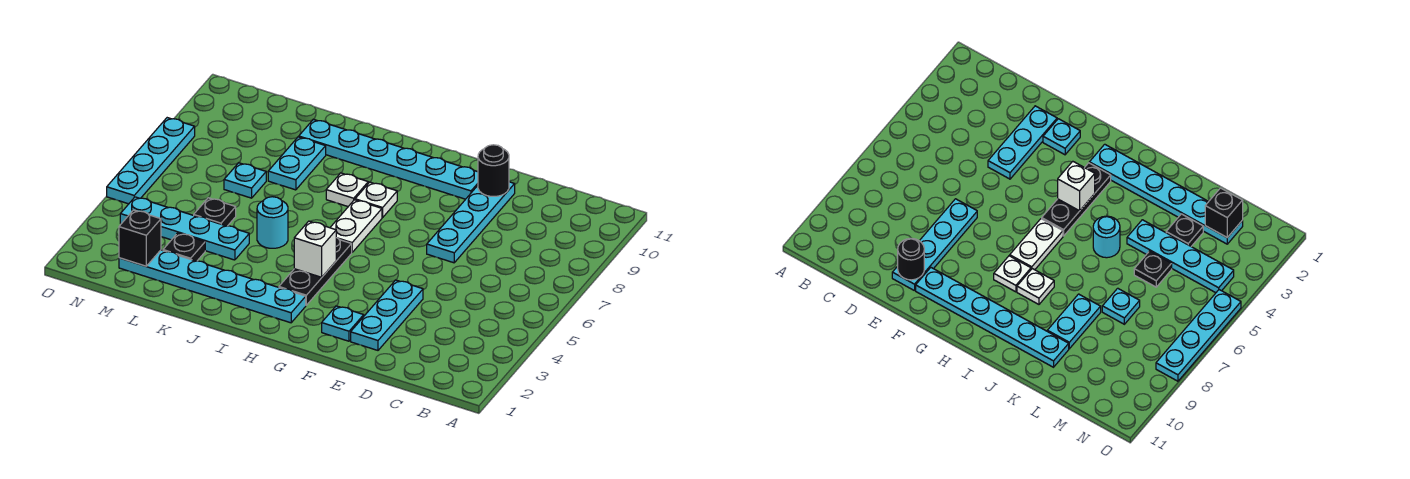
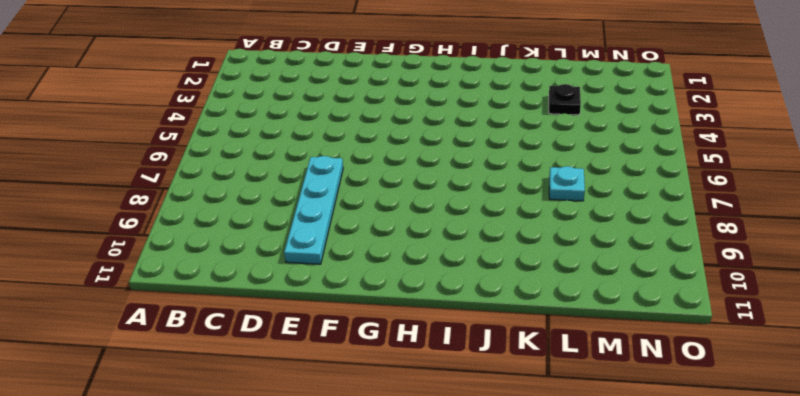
none -> cyan plate E2:E4 level 1
none -> cyan plate F2 level 1
none -> cyan plate F10:K10 level 1

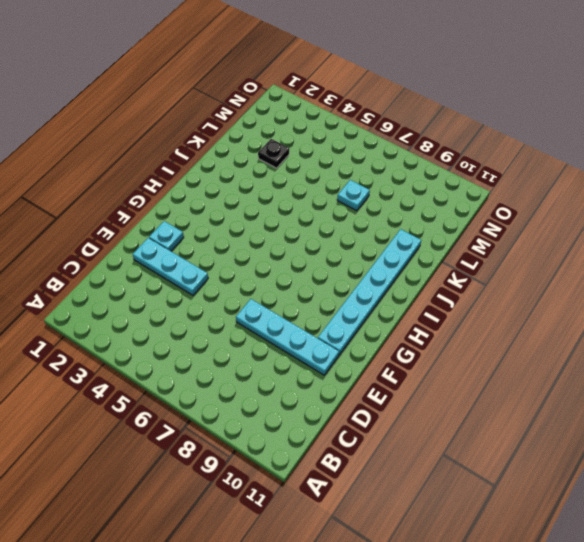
none -> cyan plate H2:M2 level 1
none -> black plate H3:H5 level 1
none -> white plate H6:H7 level 1

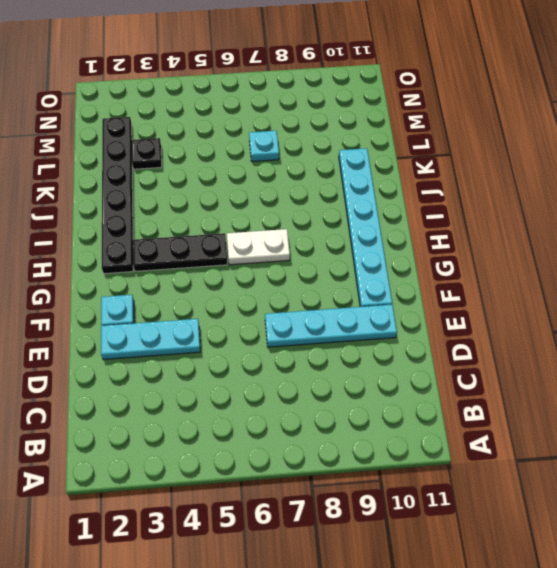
black plate H2:M2 level 1 -> cyan plate H2:M2 level 1
none -> white plate H8 level 1
none -> white plate I8 level 1
none -> cyan round brick J5 level 1

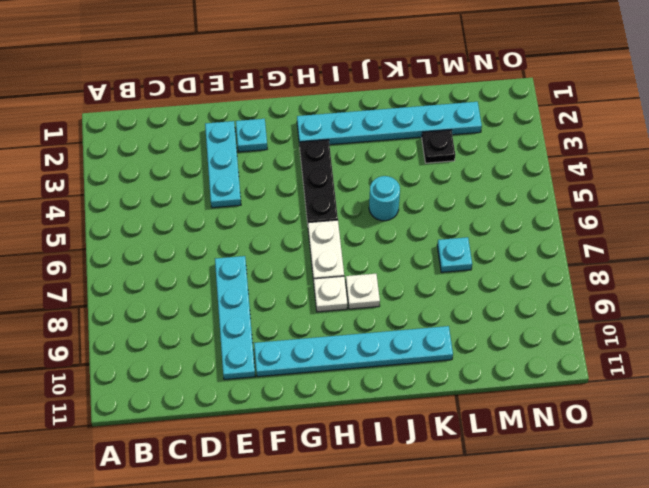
none -> cyan plate K4:N4 level 1
none -> cyan plate K8:K9 level 1
none -> black plate L5 level 1

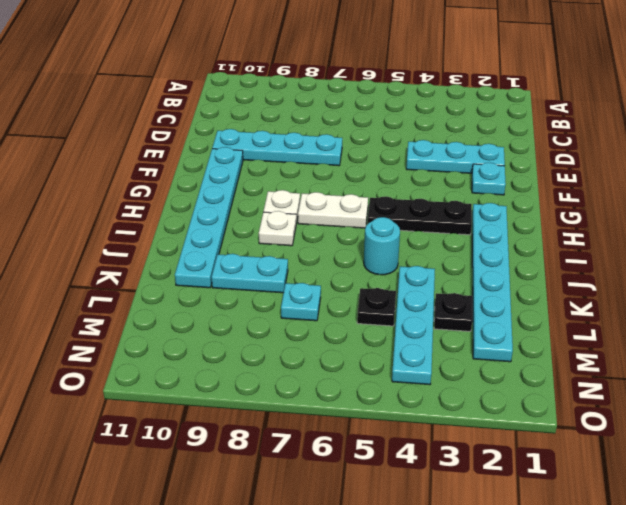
none -> cyan plate O5:O8 level 1
none -> black round brick E10 level 2
none -> white brick H4 level 2

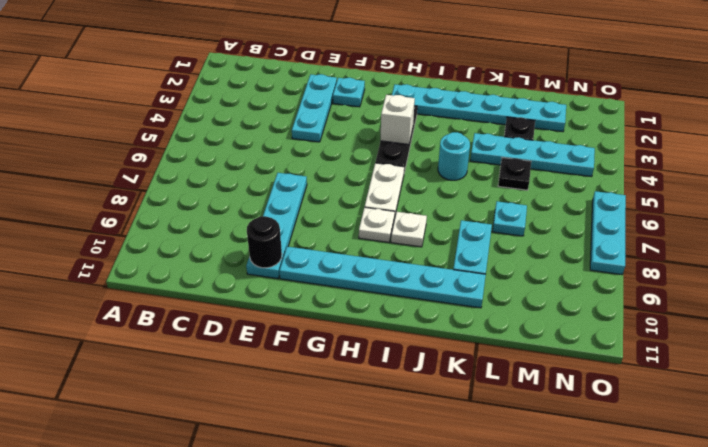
cyan plate O6:O8 level 1 -> cyan plate O5:O8 level 1
none -> black brick M2 level 2

